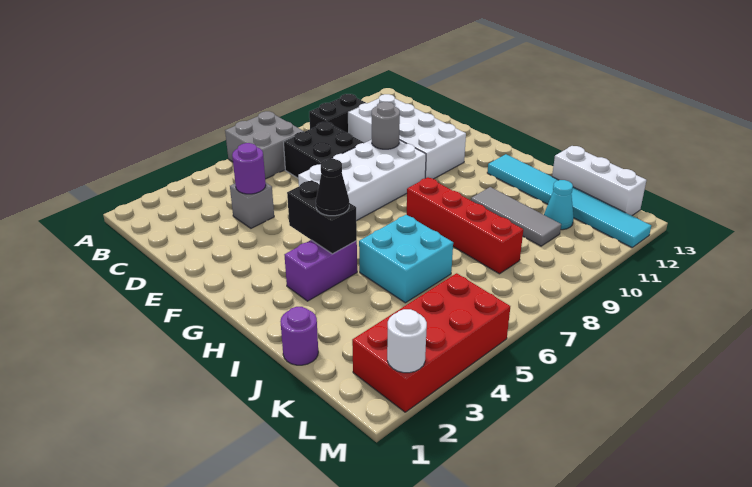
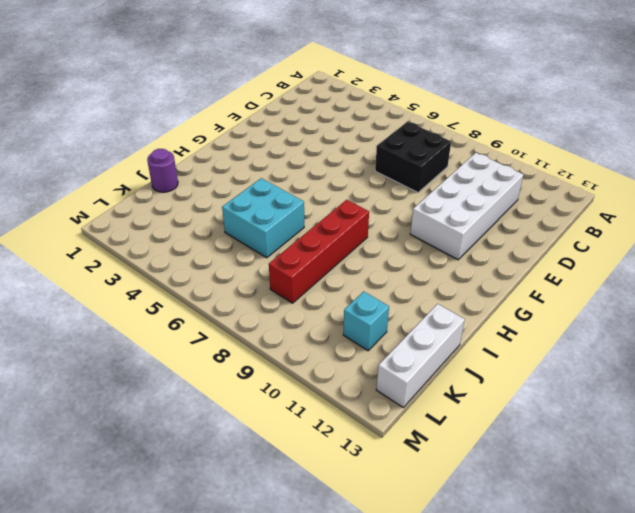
cyan brick K11 level 1 -> cyan cone K11 level 1
none -> grey brick A6:B7 level 1
none -> black brick B9:B10 level 1
none -> grey brick D4 level 1

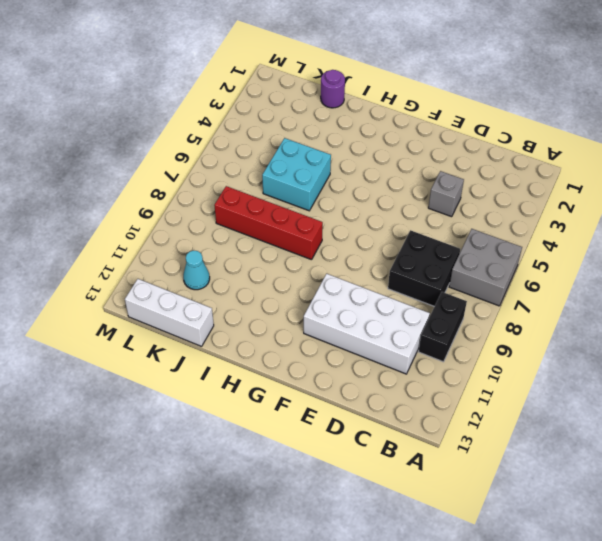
none -> white brick E6:F9 level 1
none -> purple brick H3:H4 level 1
none -> cyan tile H12:M12 level 1

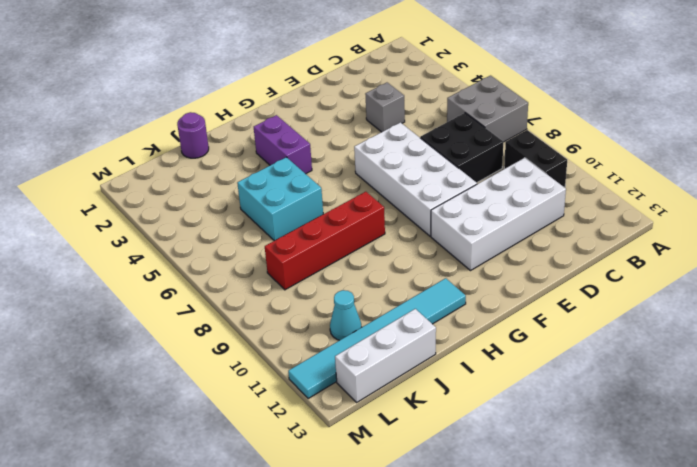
none -> grey tile I10:K10 level 1
none -> red brick L2:M5 level 1
none -> purple round brick D4 level 2

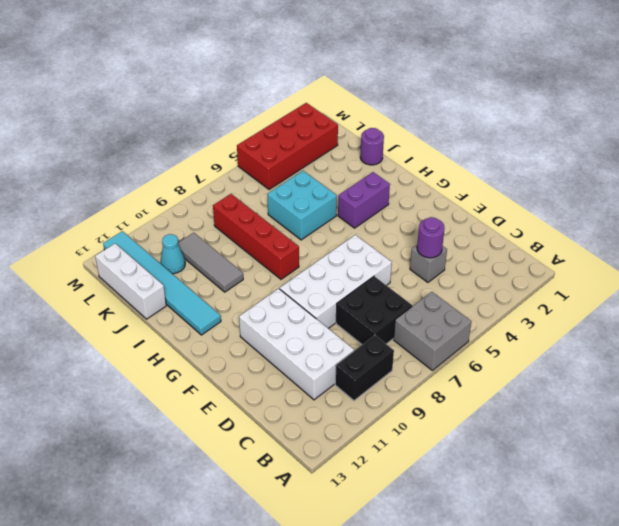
none -> grey round brick E9 level 2
none -> black brick G4:H4 level 2
none -> white round brick M2 level 2

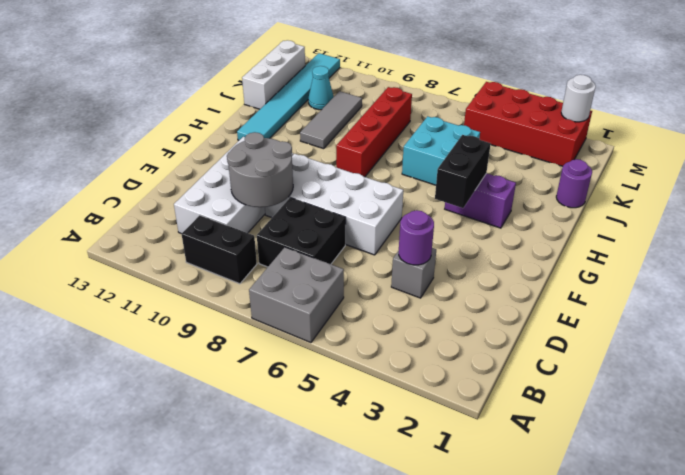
grey round brick D9:E10 level 2 -> grey round brick E9 level 2
none -> black cone H4 level 3

